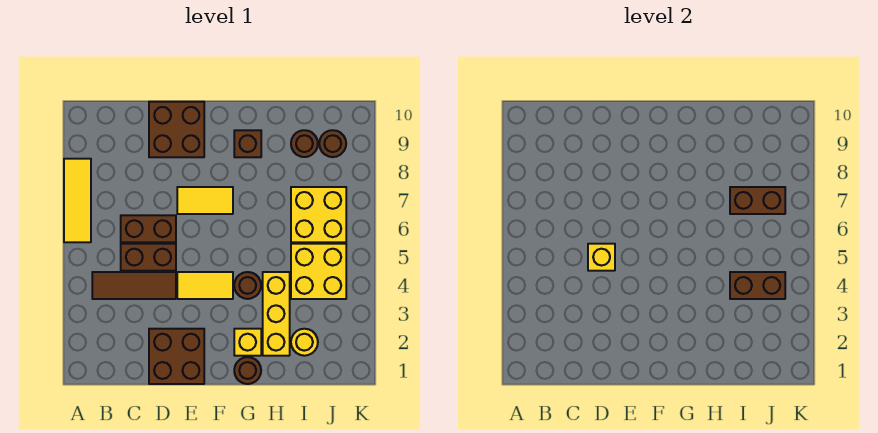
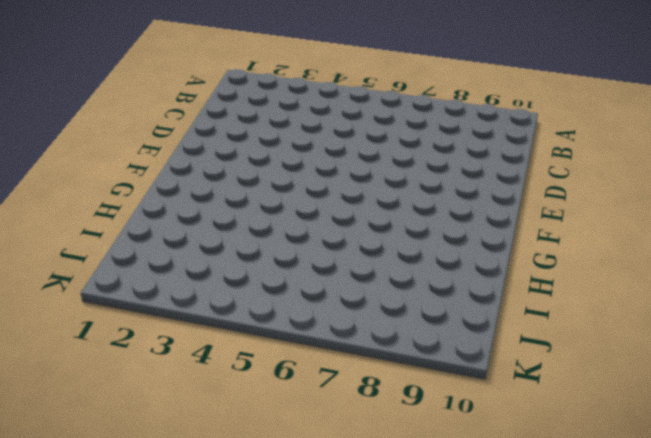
none -> yellow tile A6:A8 level 1
none -> brown tile B4:D4 level 1
none -> brown brick C5:D5 level 1

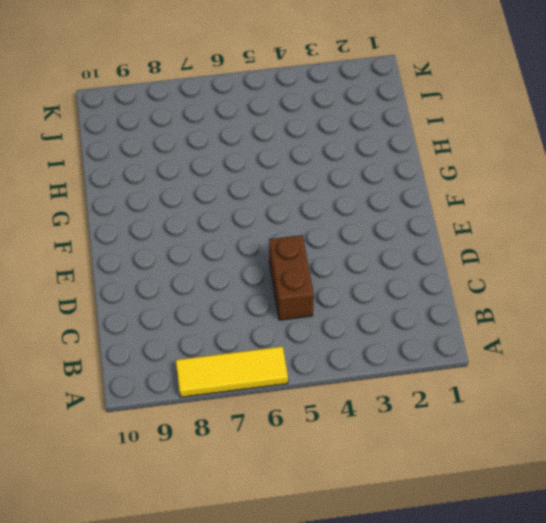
none -> brown tile B4:D4 level 1
none -> brown brick C6:D6 level 1
none -> brown brick D1:E2 level 1

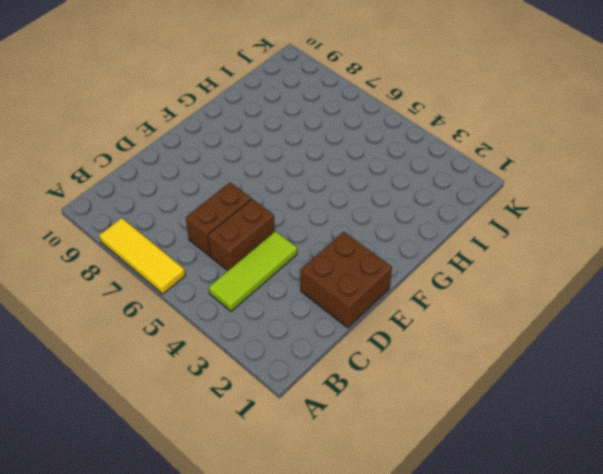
lime tile B4:D4 level 1 -> brown tile B4:D4 level 1
none -> brown brick D9:E10 level 1
none -> yellow tile E4:F4 level 1
none -> yellow tile E7:F7 level 1

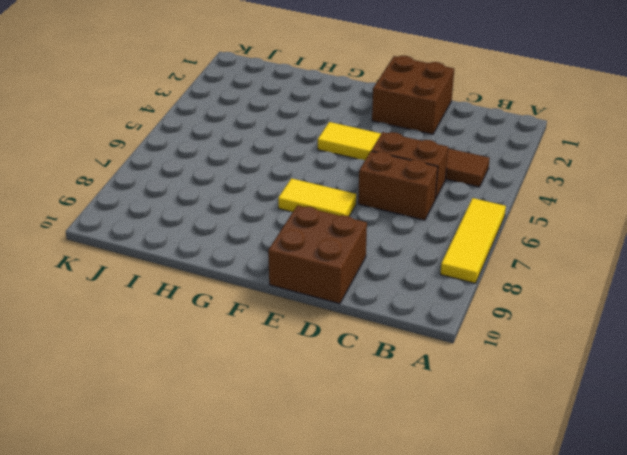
none -> brown round brick G1 level 1
none -> yellow brick G2 level 1
none -> brown round brick G4 level 1

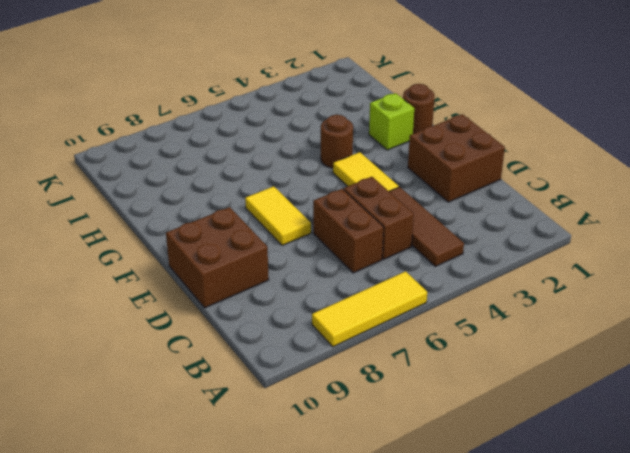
lime brick G2 level 1 -> yellow brick G2 level 1
none -> brown brick G9 level 1
none -> yellow brick H2:H4 level 1
none -> yellow round brick I2 level 1

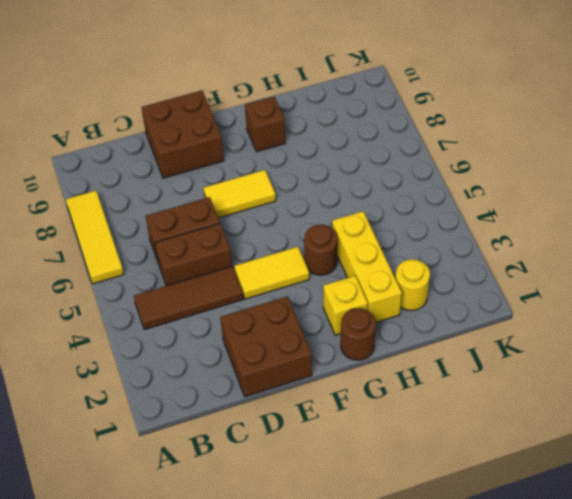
none -> yellow brick I4:J5 level 1
none -> yellow brick I6:J7 level 1
none -> brown round brick I9 level 1

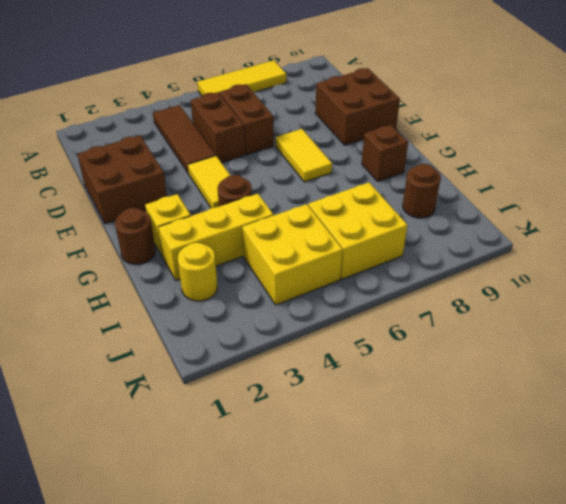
none -> brown round brick J9 level 1
none -> yellow brick D5 level 2
none -> brown brick I4:J4 level 2

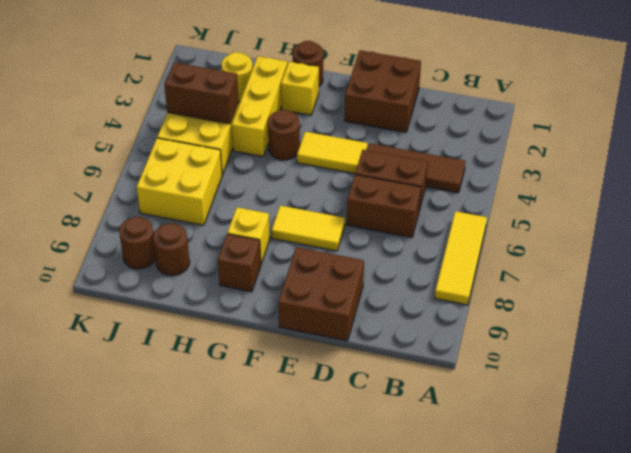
yellow brick G8 level 1 -> yellow brick D5 level 2
none -> brown brick I7:J7 level 2

